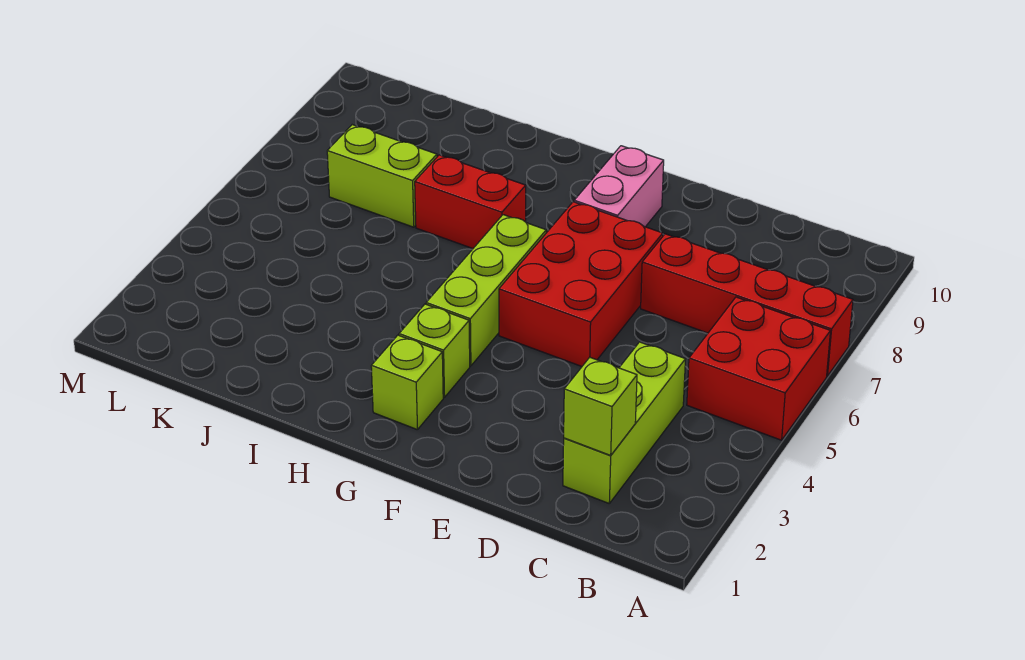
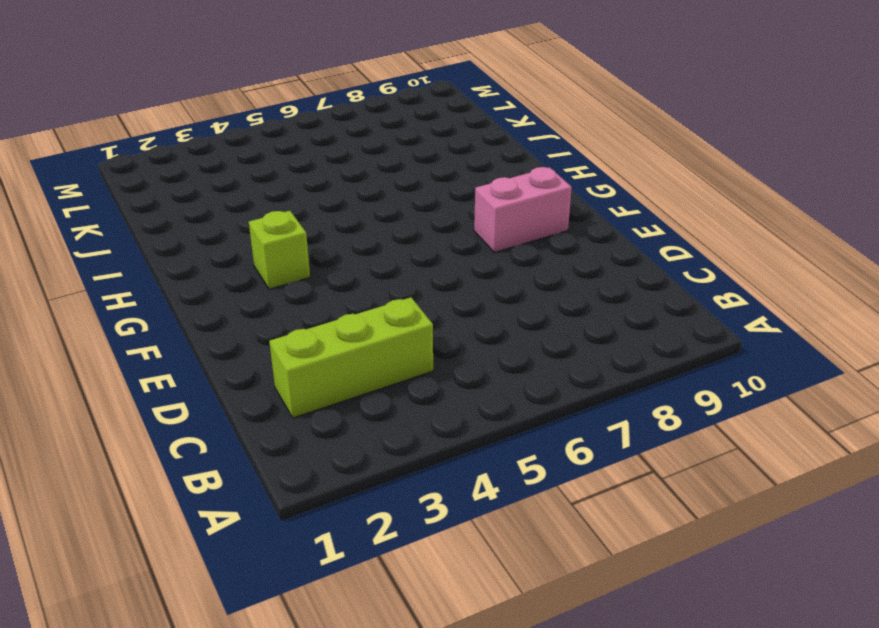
none -> red brick A5:B6 level 1
none -> red brick A7:D7 level 1

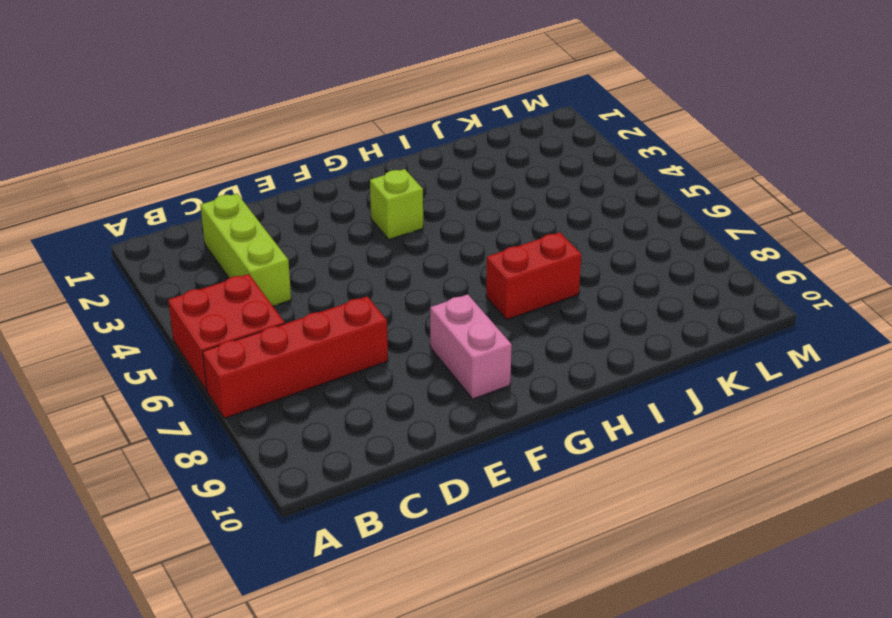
none -> red brick E5:F7 level 1
none -> lime brick G2 level 1

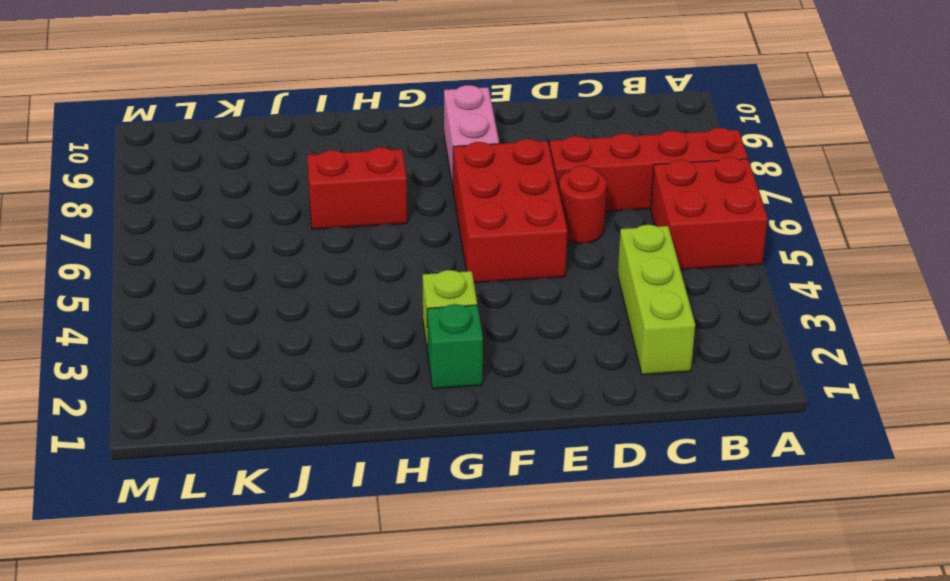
red round brick D6 level 1 -> none
green brick G2 level 1 -> lime brick G2 level 1
none -> lime brick G4:G6 level 1
none -> lime brick J7:K7 level 1

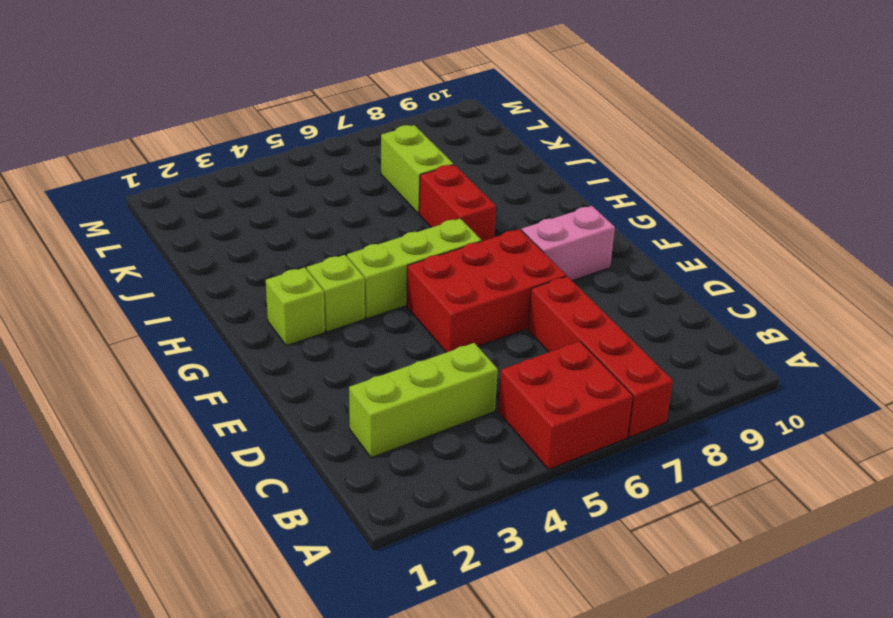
none -> lime brick C2 level 2

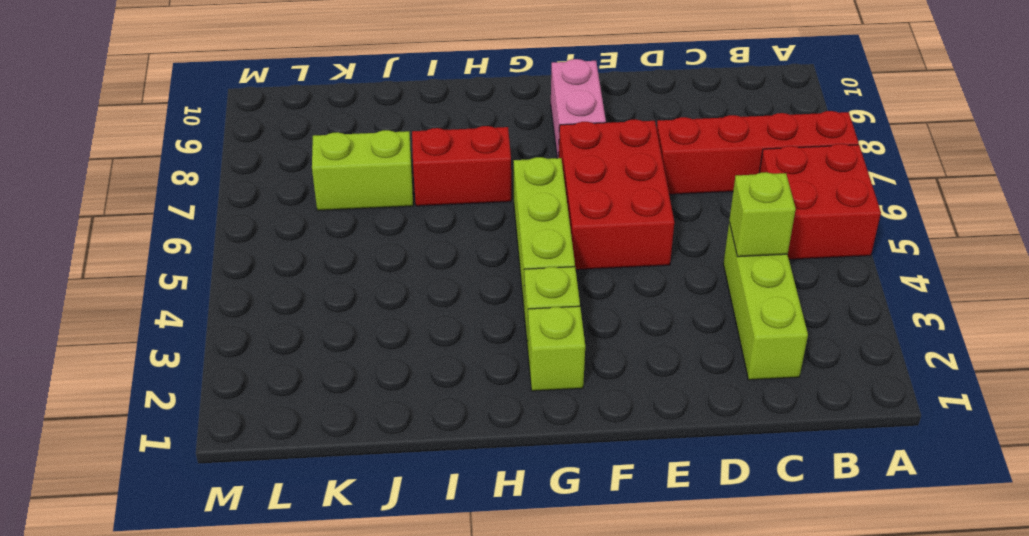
lime brick C4 level 2 -> lime brick C2 level 2

